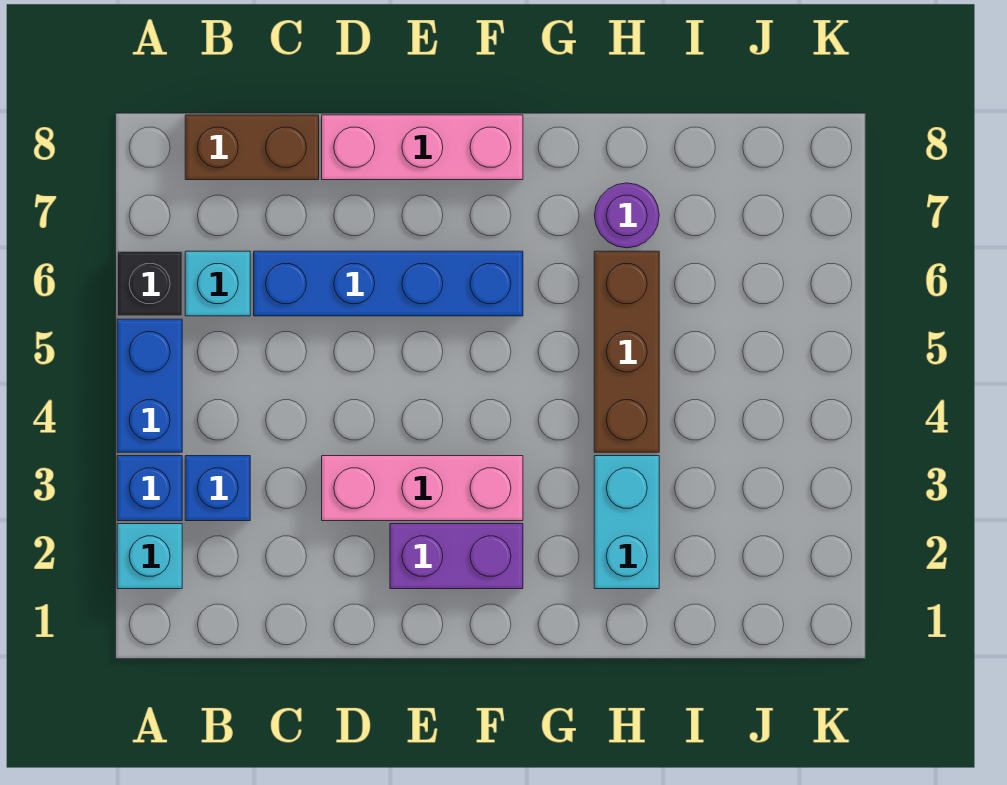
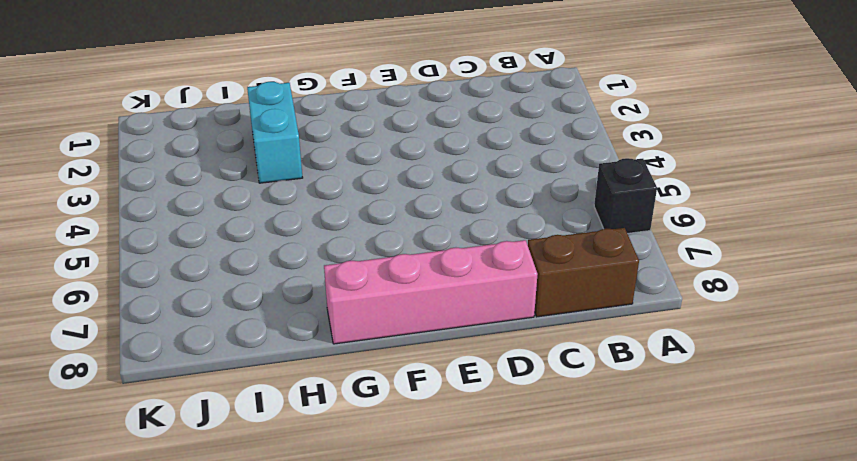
pink brick D8:G8 level 1 -> pink brick D8:F8 level 1
none -> cyan brick A2 level 1
none -> blue brick A3 level 1
none -> blue brick A4:A5 level 1

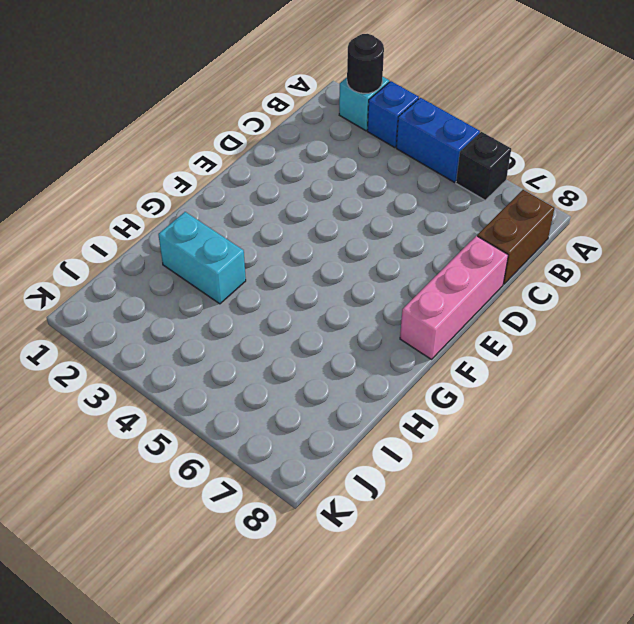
black round brick A2 level 2 -> none
none -> blue brick B3 level 1
none -> cyan brick B6 level 1
none -> blue brick C6:F6 level 1

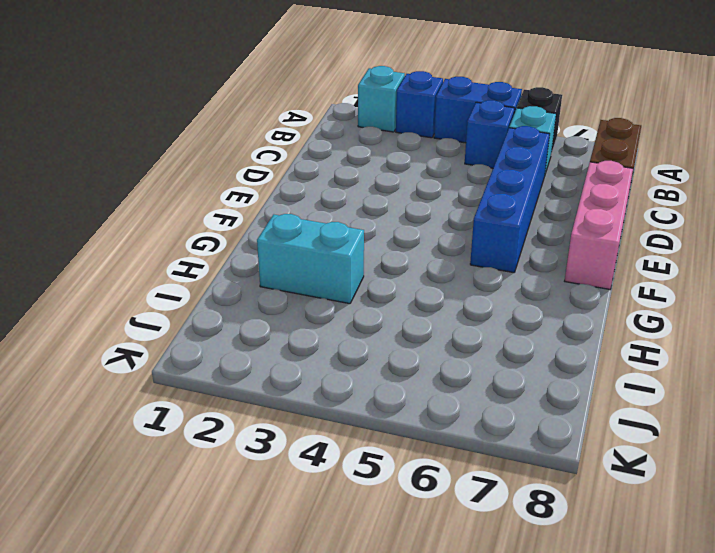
blue brick B5 level 1 -> blue brick B3 level 1
none -> pink brick D3:F3 level 1
none -> purple brick E2:F2 level 1
none -> brown brick H4:H6 level 1

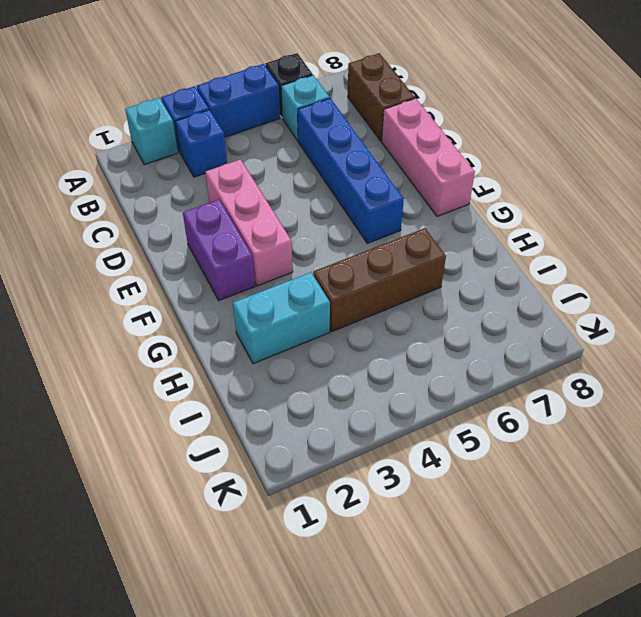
none -> purple round brick H7 level 1

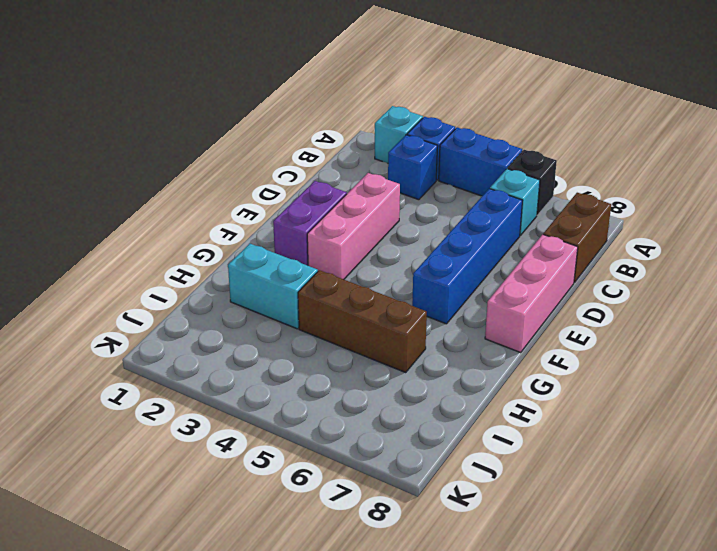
none -> purple round brick H7 level 1

